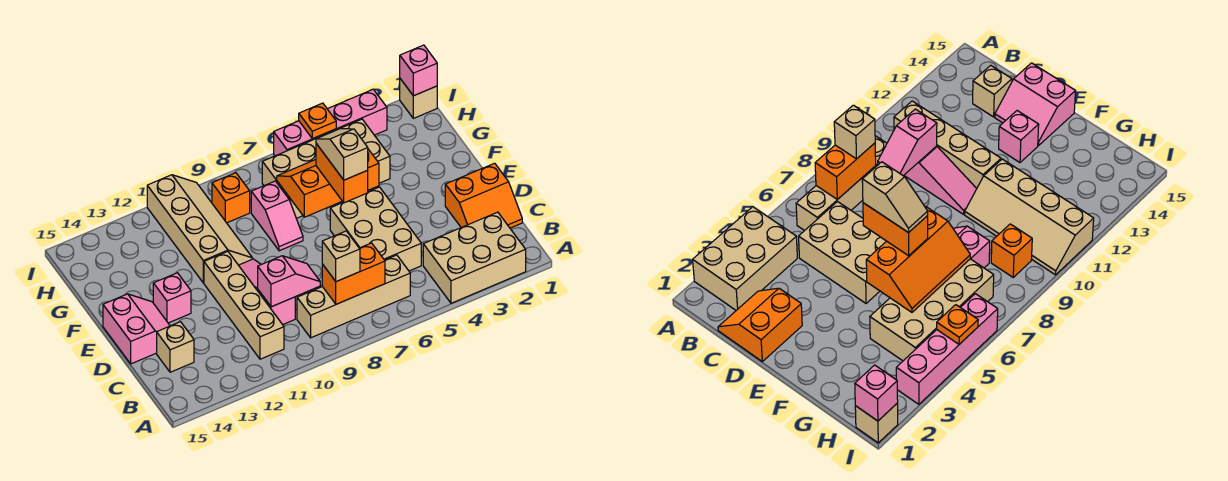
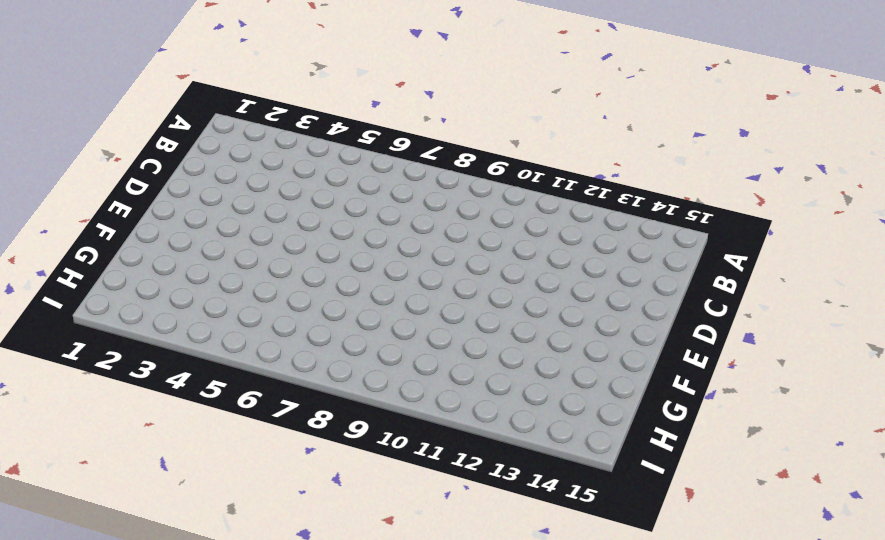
none -> tan brick A2:B4 level 1
none -> tan brick B6:B9 level 1
none -> tan brick B11:E11 level 1

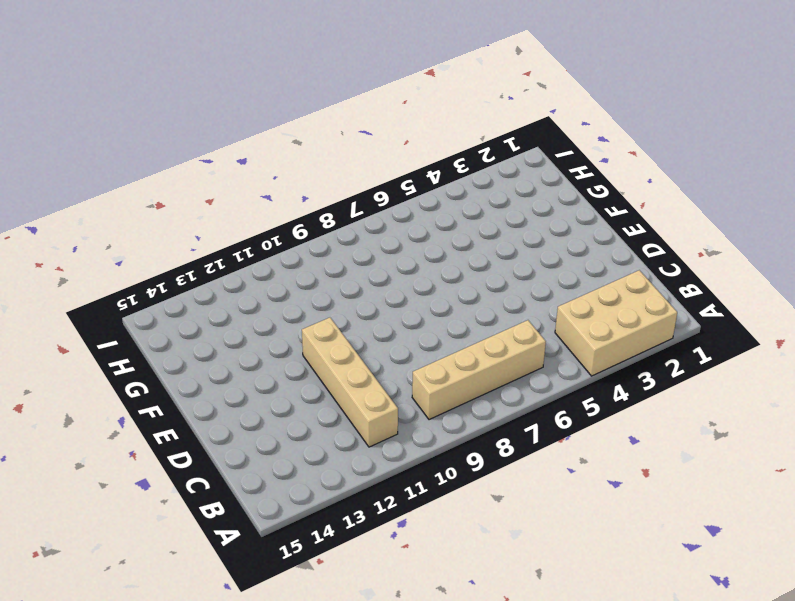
none -> orange slope C1:D2 level 1 top D
none -> tan brick C5:E6 level 1
none -> pink slope C10:E10 level 1 top C

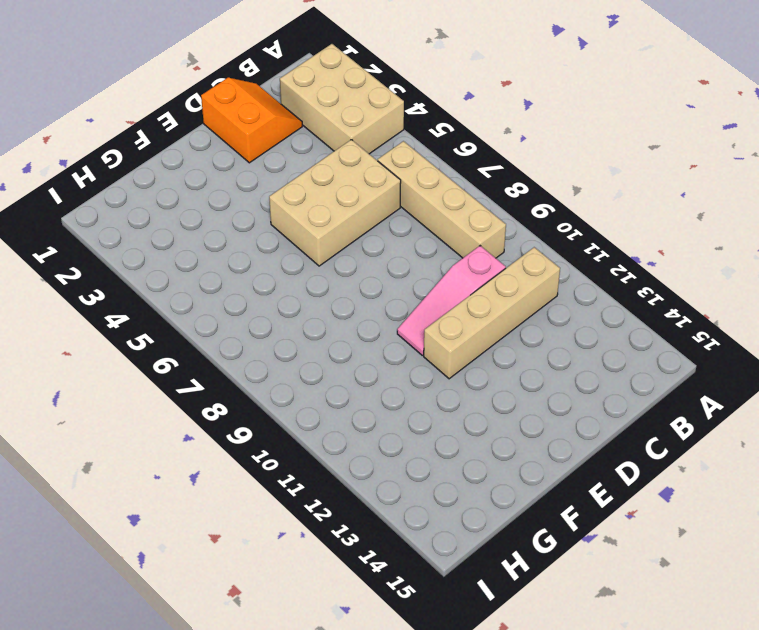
none -> tan brick C14 level 1
none -> pink slope D14:E15 level 1 top 15
none -> pink brick E13 level 1

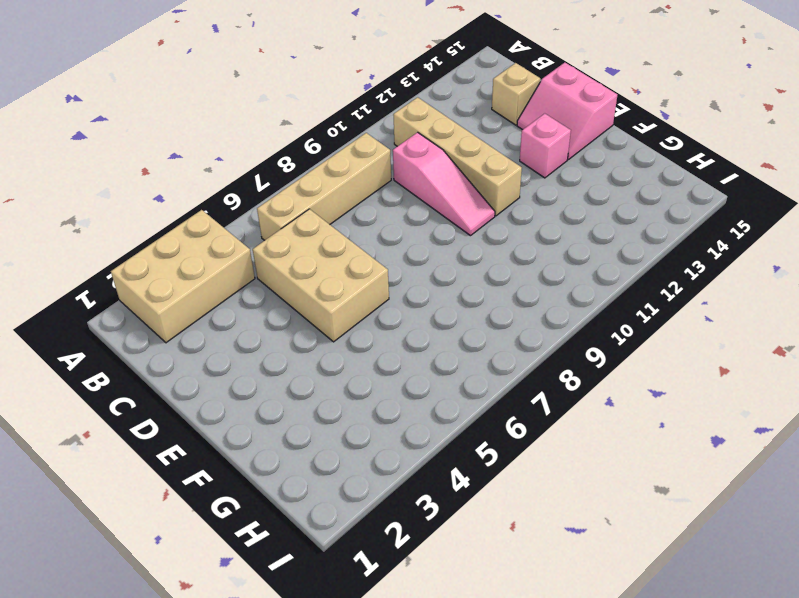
none -> orange slope C1:D2 level 1 top D
none -> pink slope F8:G8 level 1 top G
none -> tan slope F10:I11 level 1 top 11

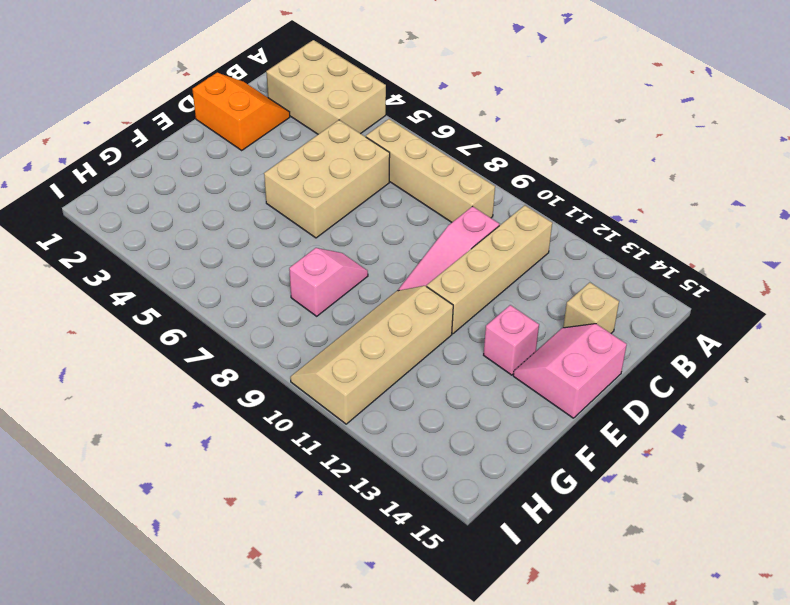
none -> tan brick G4:H7 level 1
none -> orange brick H9 level 1
none -> tan brick I1 level 1

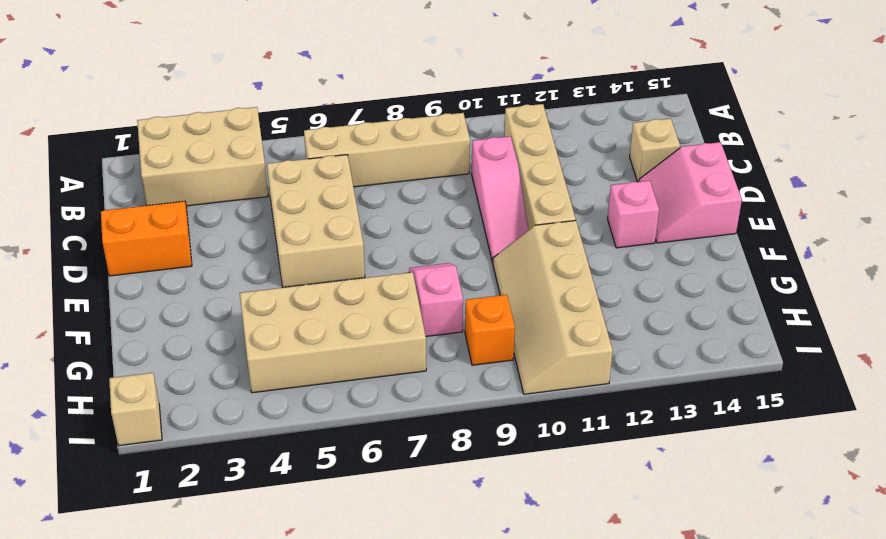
none -> pink brick I3:I6 level 1
none -> orange brick B7:B8 level 2
none -> pink slope C9:C10 level 2 top 10

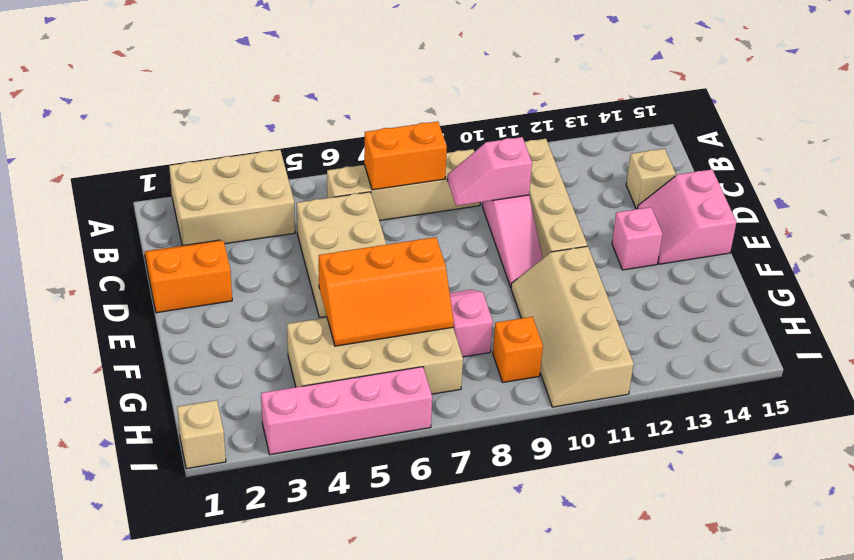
none -> pink brick I1 level 2
none -> orange plate I5 level 2
none -> tan brick B8 level 3

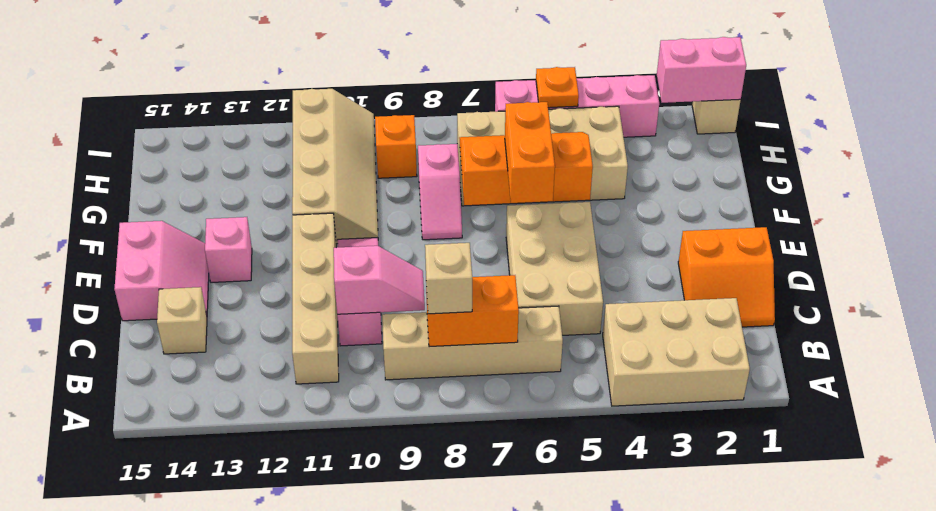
pink brick I1:I2 level 2 -> pink brick I1 level 2
none -> tan slope E6:F6 level 4 top E

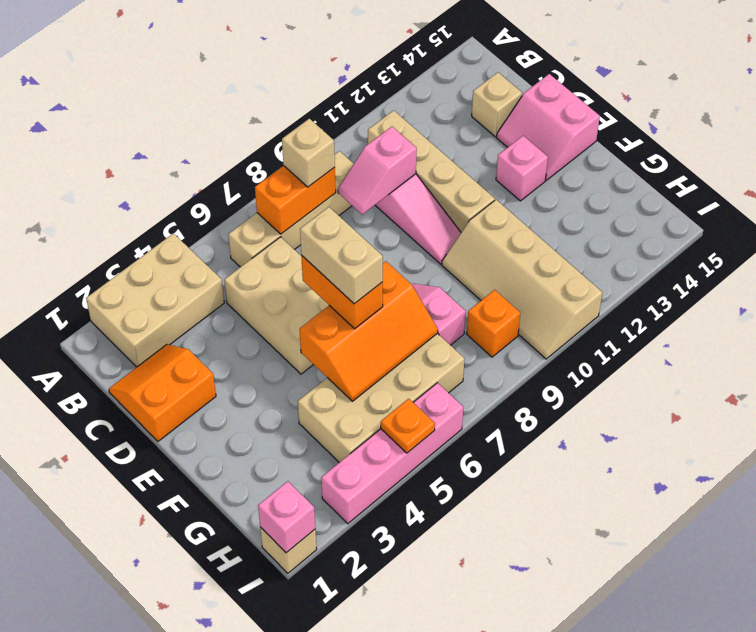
tan brick E6:F6 level 4 -> tan slope E6:F6 level 4 top E

